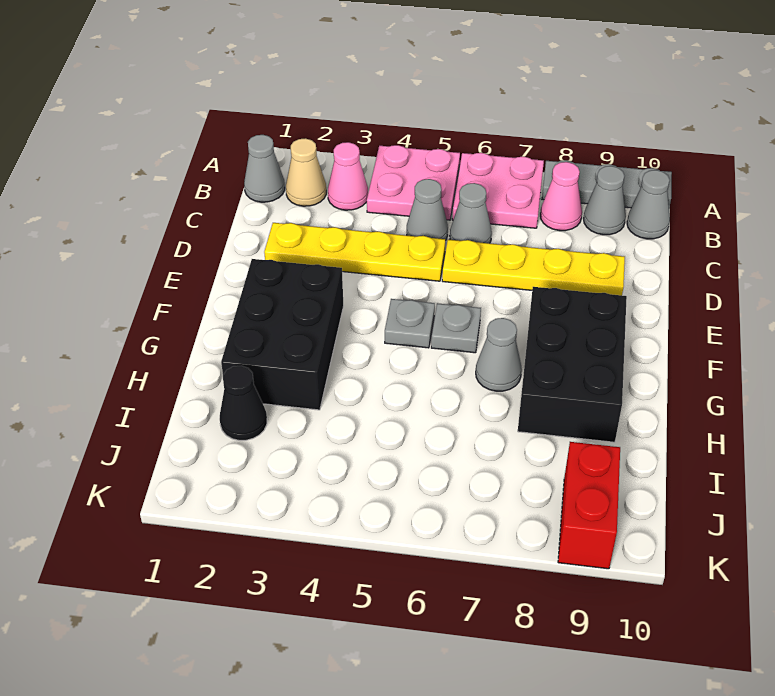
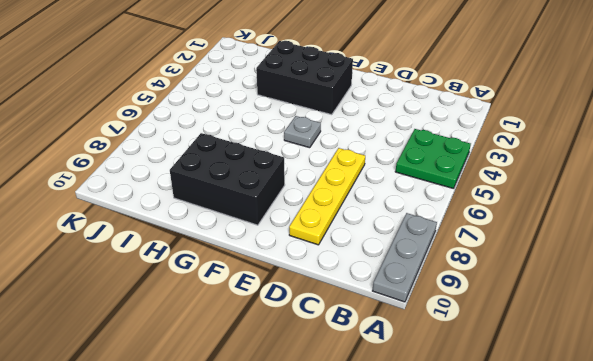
green plate A4:B5 level 1 -> pink plate A4:B5 level 1
none -> pink plate A6:B7 level 1
none -> grey cone B1 level 1
none -> tan cone B2 level 1

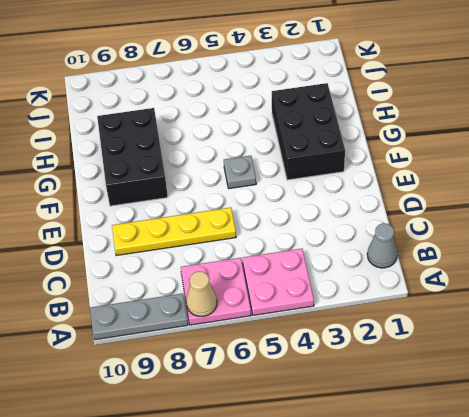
tan cone A7 level 2 -> tan cone B2 level 1
none -> pink cone B3 level 1
none -> pink cone B8 level 1
none -> grey cone B9 level 1

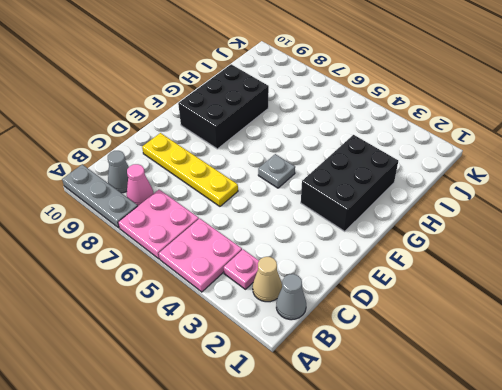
pink plate B3 level 1 -> pink cone B3 level 1
none -> grey cone B10 level 1
none -> grey cone C5 level 1
none -> grey cone C6 level 1

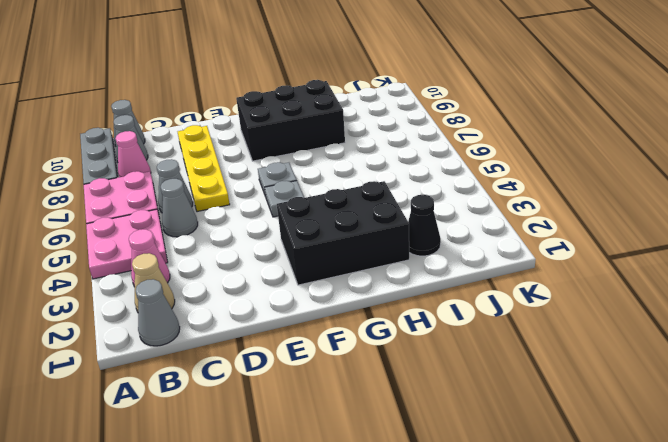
none -> yellow plate D2:D5 level 1
none -> grey cone G7 level 1
none -> red brick J9:K9 level 1

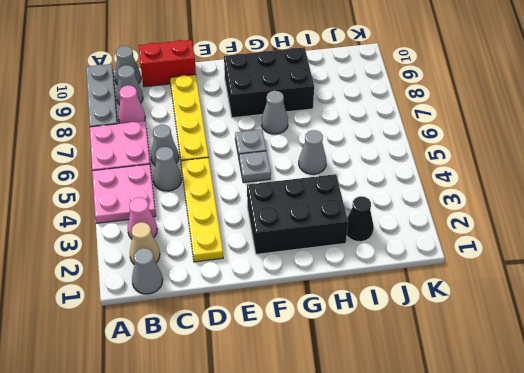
red brick C10:D10 level 1 -> red brick J9:K9 level 1
grey cone H5 level 1 -> none

